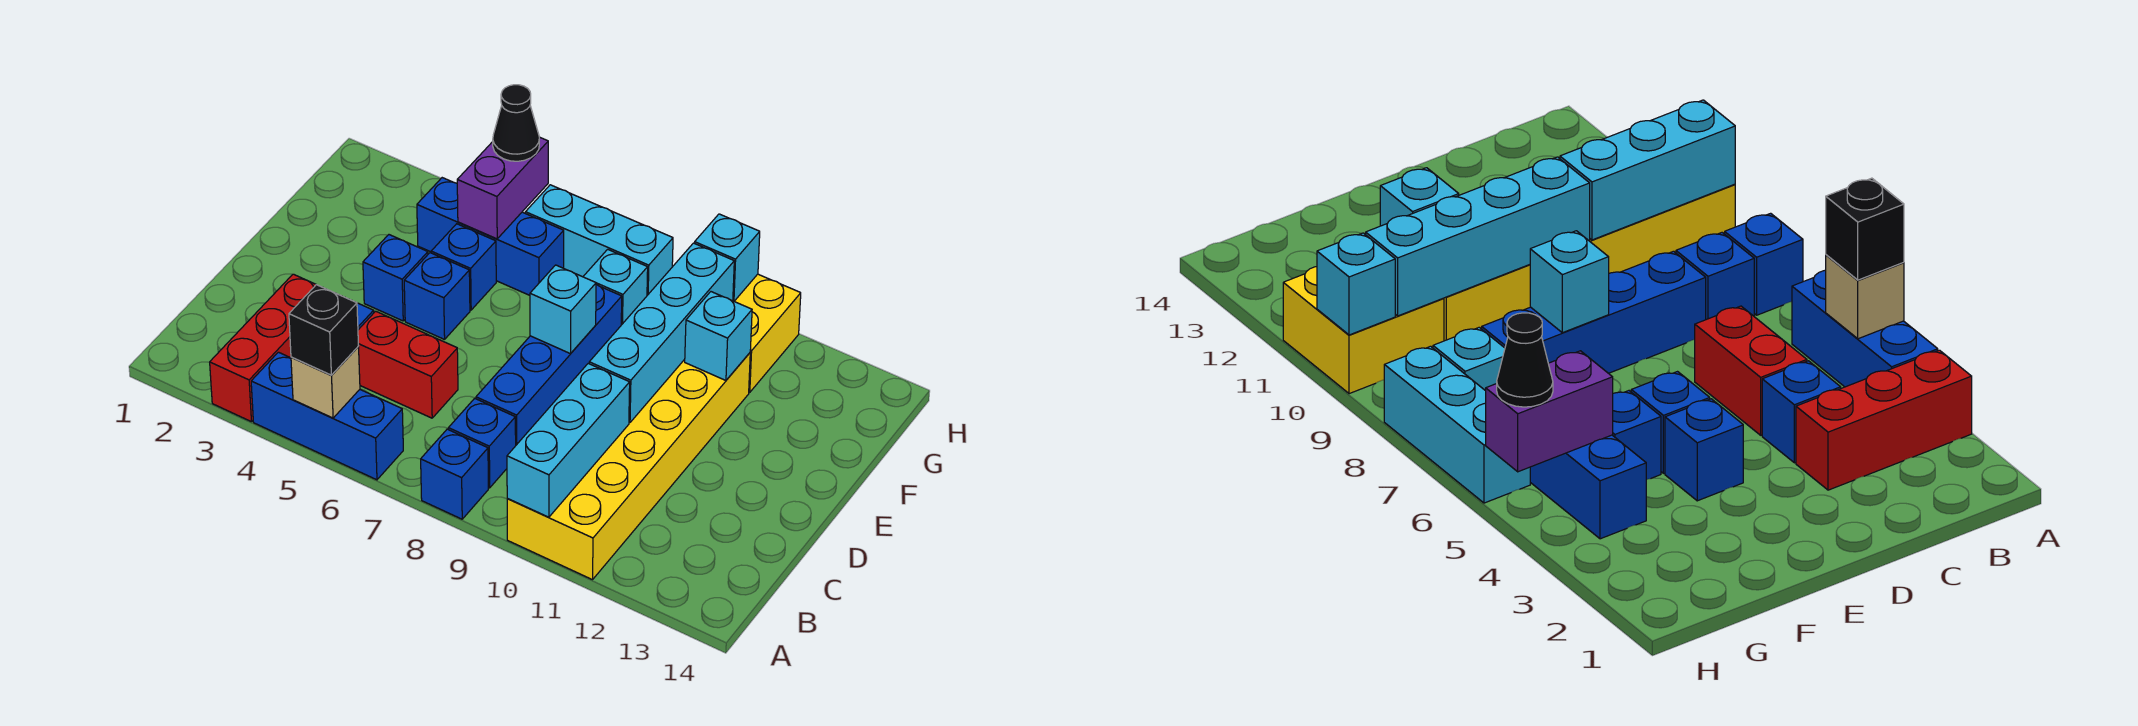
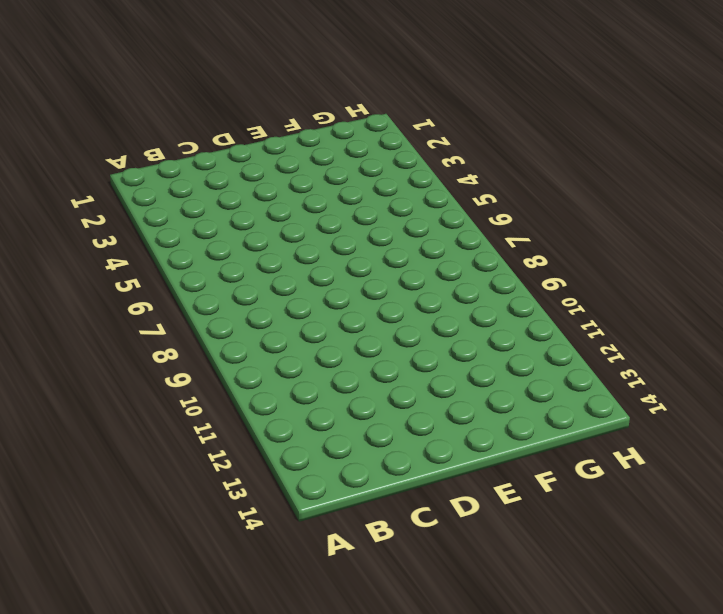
none -> red brick A3:C3 level 1
none -> blue brick A4:A6 level 1
none -> blue brick A8 level 1

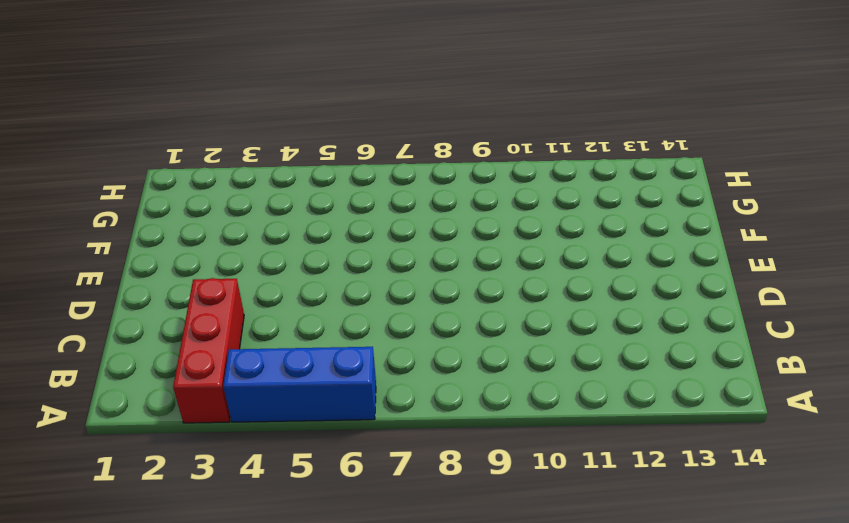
none -> blue brick A8 level 1
none -> yellow brick A10:F11 level 1
none -> blue brick B8 level 1

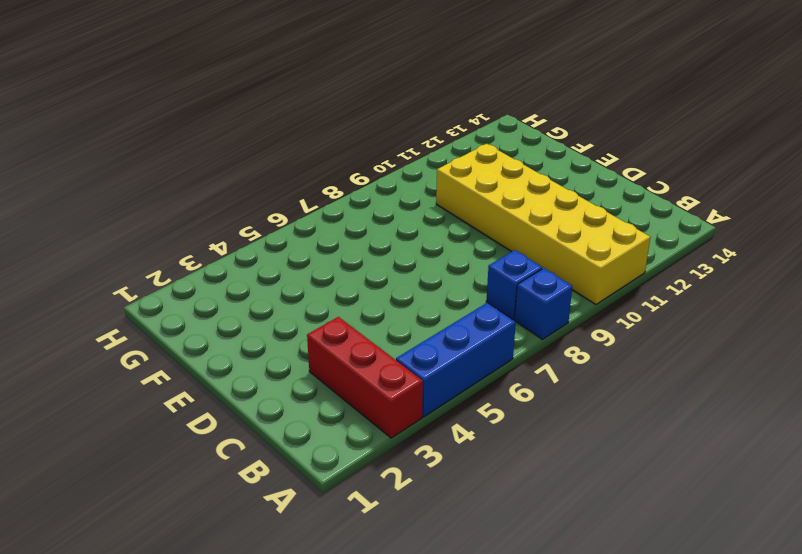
none -> blue brick C4 level 1
none -> red brick C5:C6 level 1
none -> blue brick C8:F8 level 1

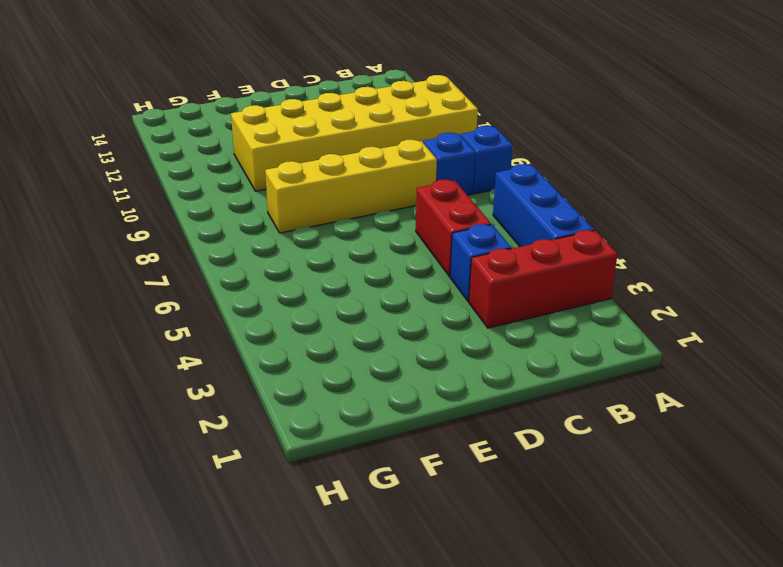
yellow brick C8:F8 level 1 -> blue brick C8:F8 level 1
none -> blue brick E4 level 1
none -> blue brick E5 level 1
none -> blue brick F5 level 1

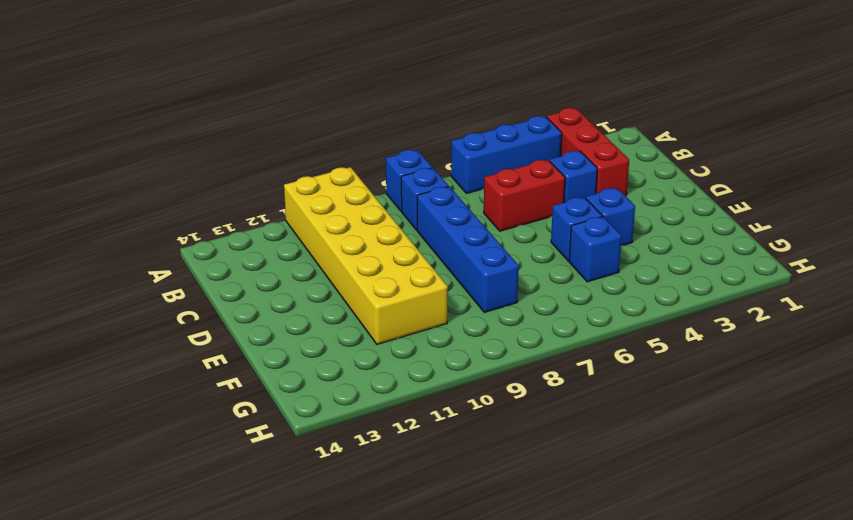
none -> blue brick G4:G6 level 1
none -> cyan brick G8 level 1
none -> yellow brick G10:H11 level 1

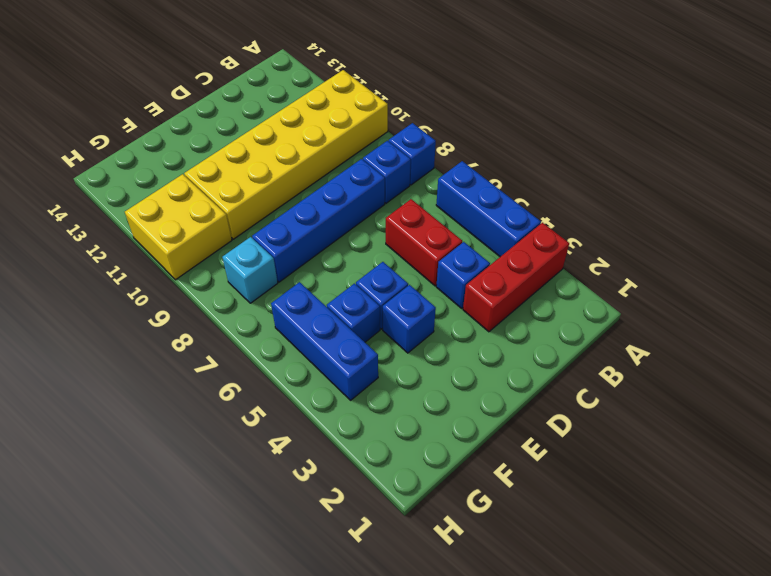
none -> cyan brick H6:H8 level 1
none -> tan brick A5 level 2
none -> cyan brick A10:C10 level 2

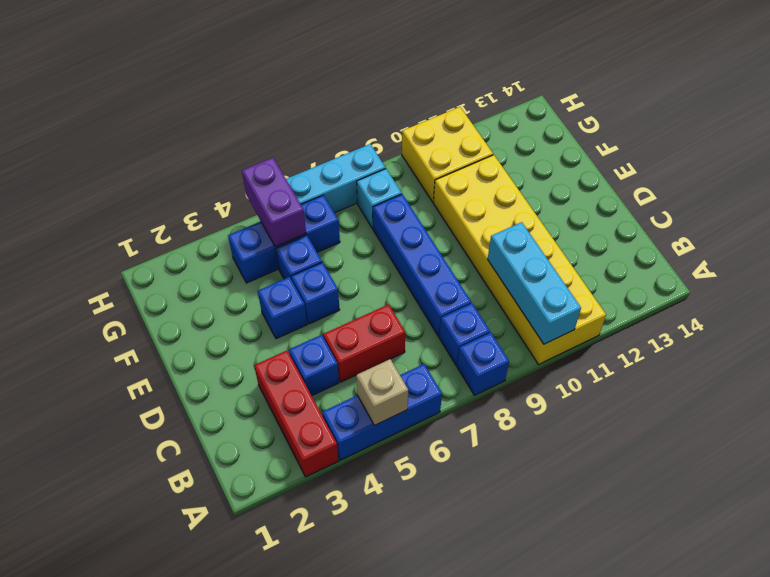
none -> cyan brick D10:G10 level 2
none -> cyan brick E8 level 2
none -> cyan brick F11 level 2

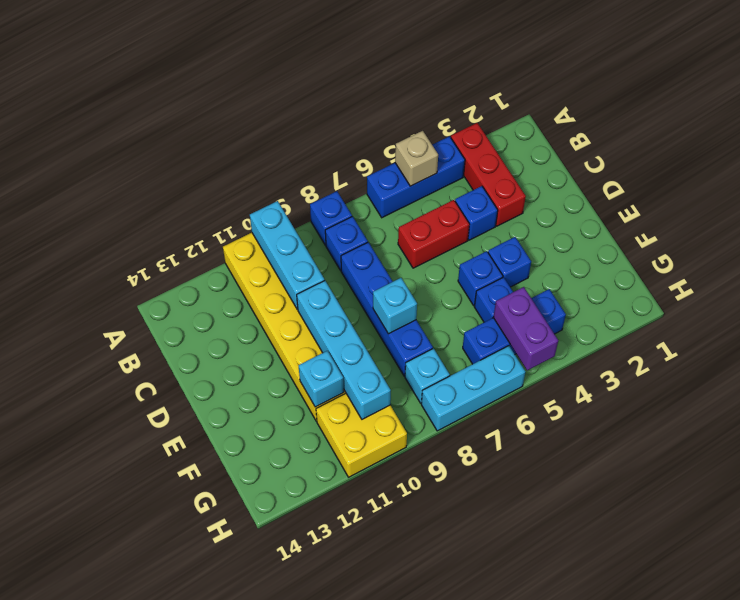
none -> cyan brick H10 level 2
none -> black brick A5 level 3
none -> black cone H5 level 3

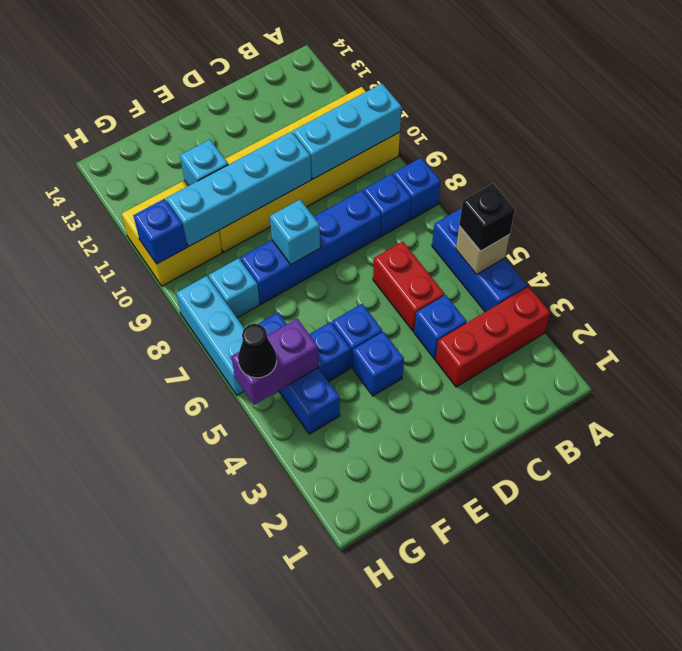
blue brick H10 level 2 -> cyan brick H10 level 2

